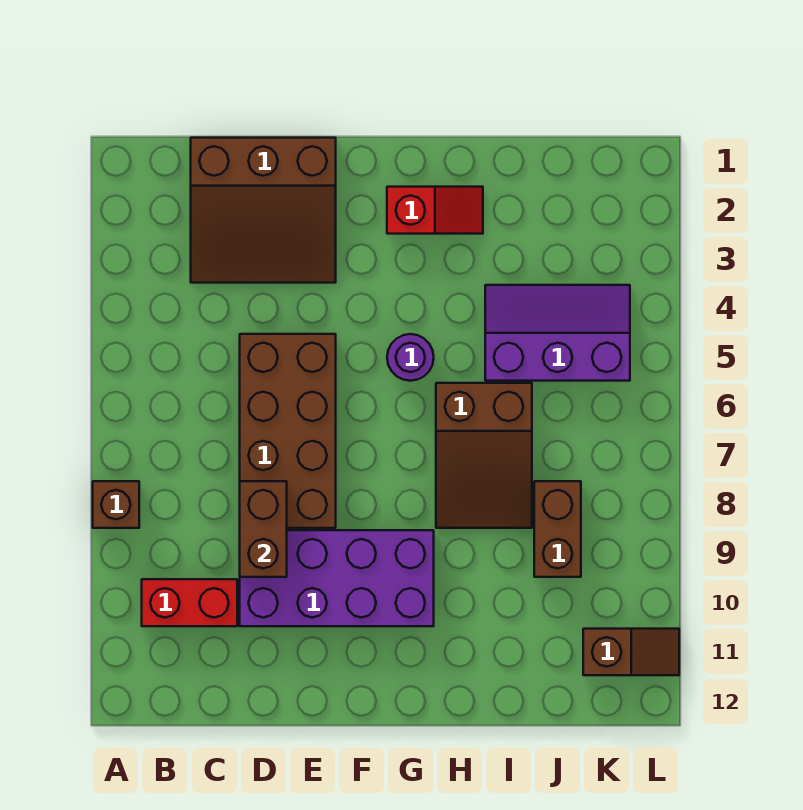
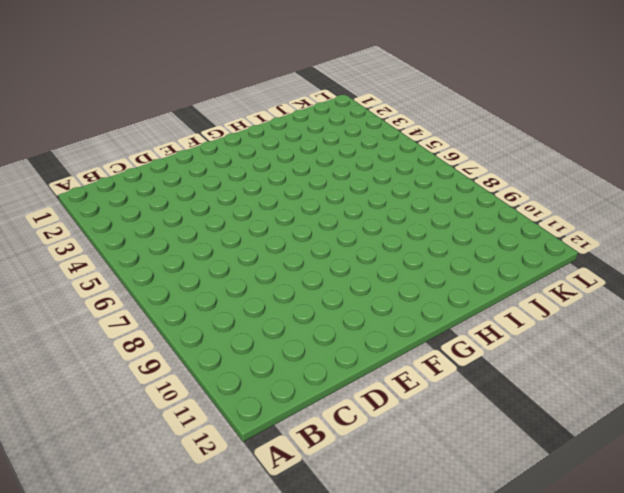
none -> brown brick A8 level 1
none -> red brick B10:C10 level 1
none -> brown slope C1:E3 level 1 top 1

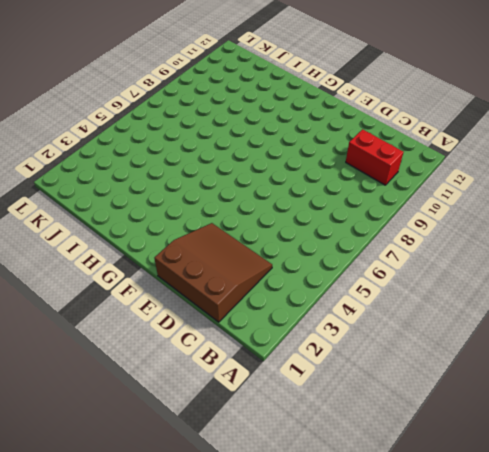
none -> brown brick A8 level 1
none -> brown brick D5:E8 level 1
none -> purple brick D9:G10 level 1

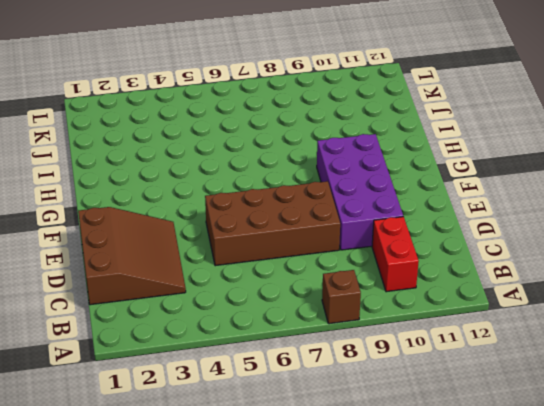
none -> red slope G2:H2 level 1 top G
none -> purple round brick G5 level 1
none -> brown slope H6:I8 level 1 top 6

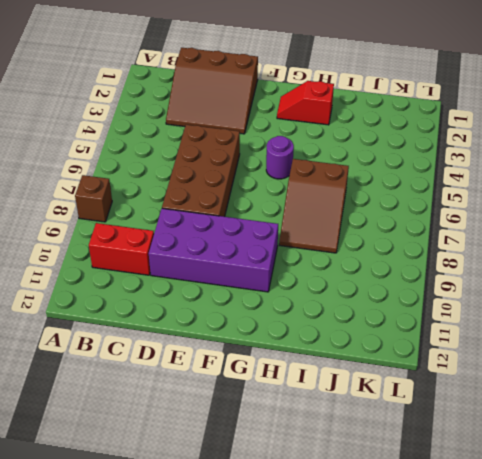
red slope G2:H2 level 1 top H -> red slope G2:H2 level 1 top G
none -> purple slope I4:K5 level 1 top 5
none -> brown brick J8:J9 level 1
none -> brown slope K11:L11 level 1 top K

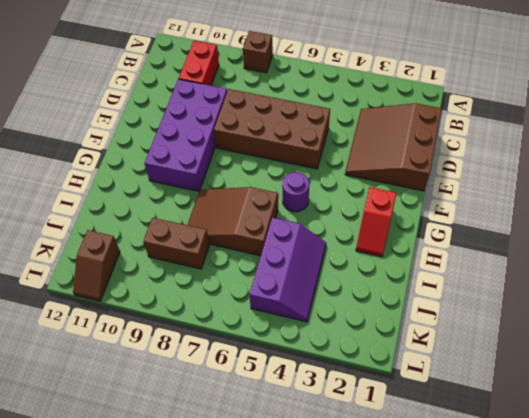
none -> brown brick D8:D9 level 2

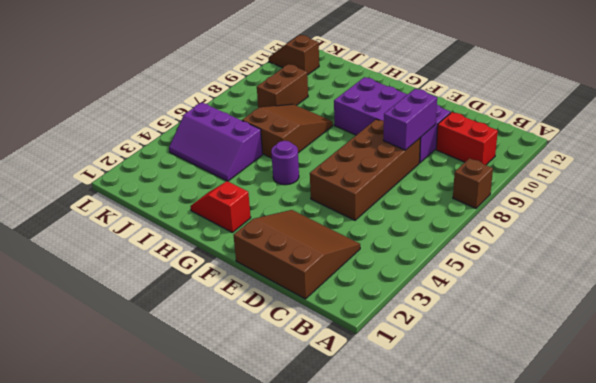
purple brick D8:D9 level 2 -> brown brick D8:D9 level 2

